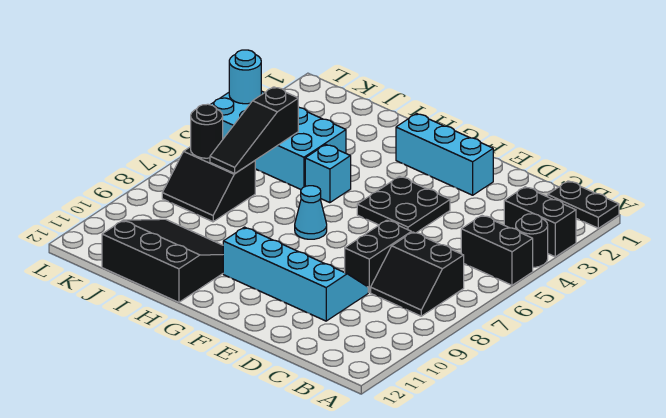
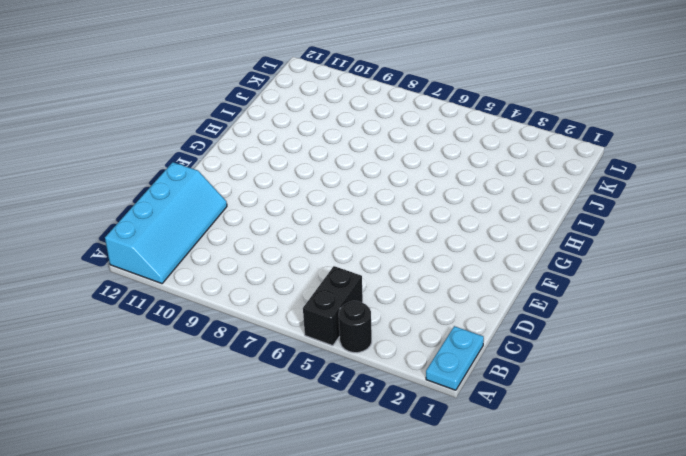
cyan plate A1:B1 level 1 -> black plate A1:B1 level 1
cyan slope A11:D12 level 1 top 12 -> cyan slope D9:G10 level 1 top 10
none -> black brick A3:B3 level 1
none -> black slope B7:C8 level 1 top 7
none -> black brick D7:D8 level 1

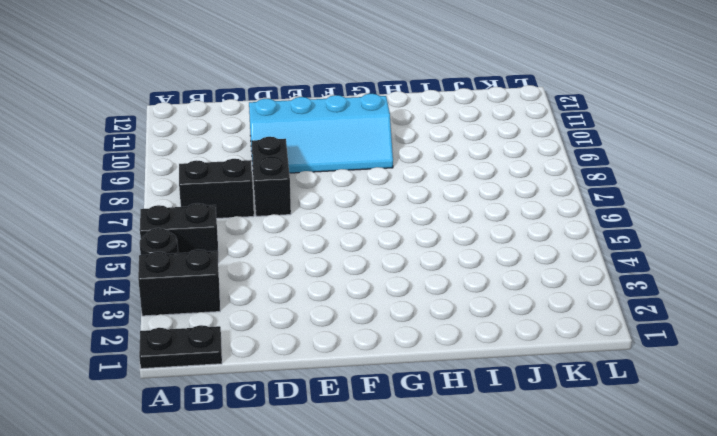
none -> cyan brick E2:G2 level 1
none -> black plate E4:F5 level 1
none -> cyan cone G7 level 1

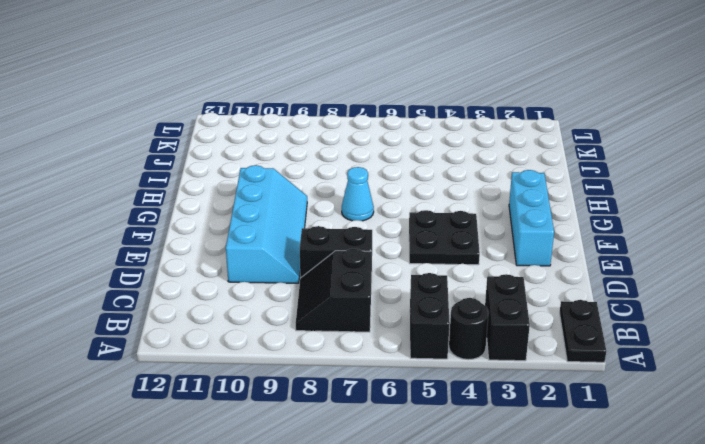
none -> cyan brick H5 level 1
none -> black slope H10:J12 level 1 top 12
none -> cyan brick I4:L5 level 1

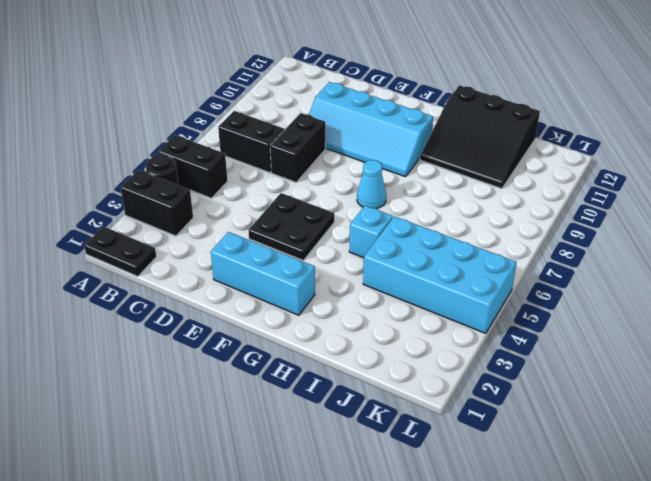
none -> black slope J7:K8 level 1 top 7
none -> black slope J5:J7 level 2 top 5
none -> black round brick K7 level 2

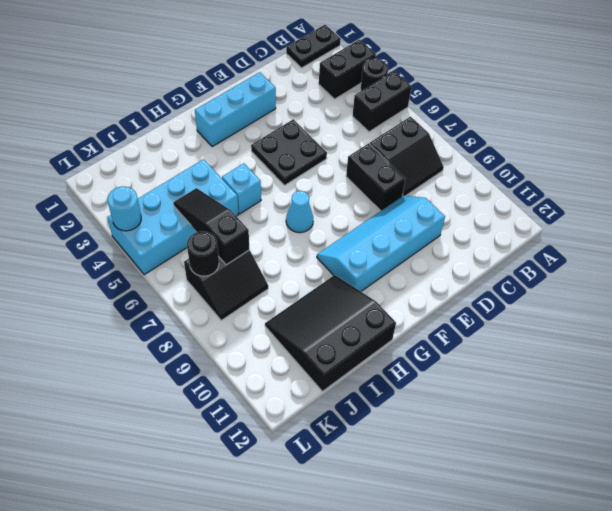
black slope J5:J7 level 2 top 7 -> black slope J5:J7 level 2 top 5

